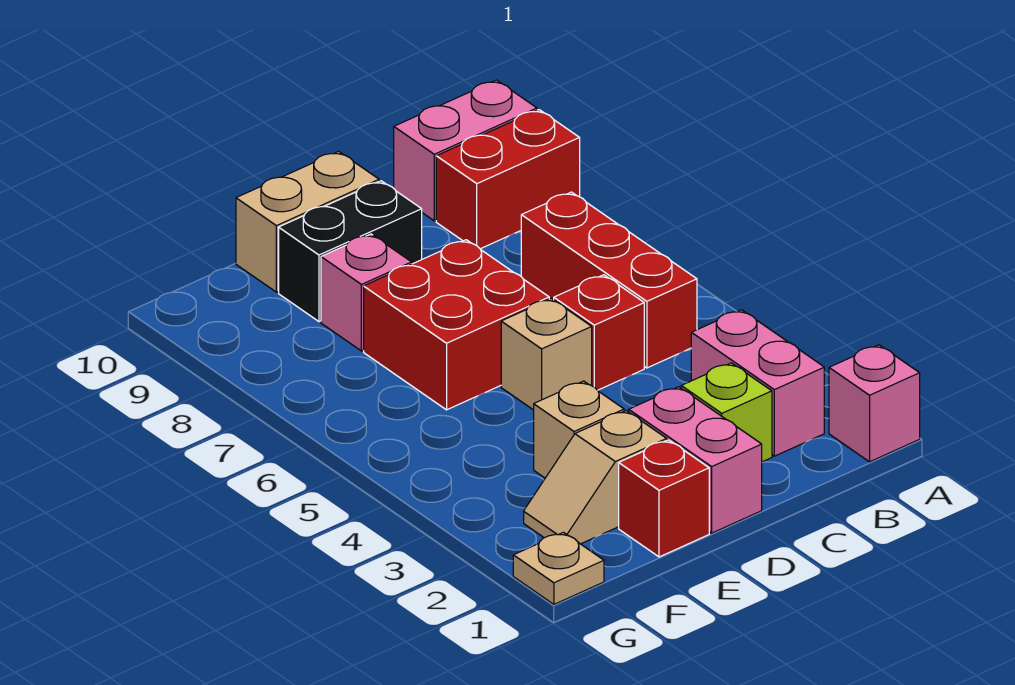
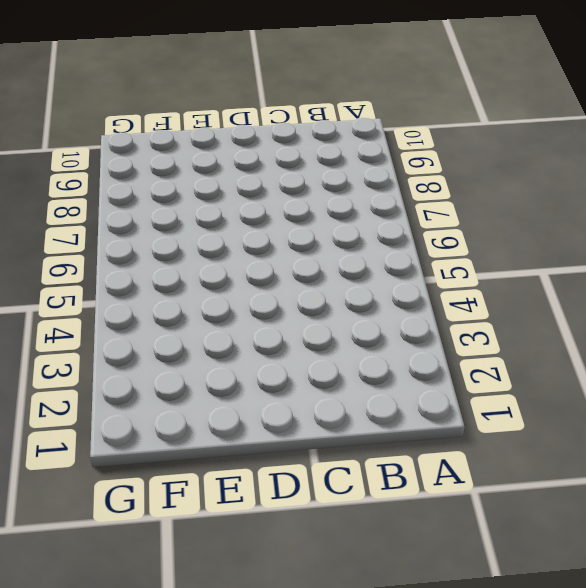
none -> pink brick A1 level 1
none -> red brick A9:B9 level 1
none -> pink brick A10:B10 level 1

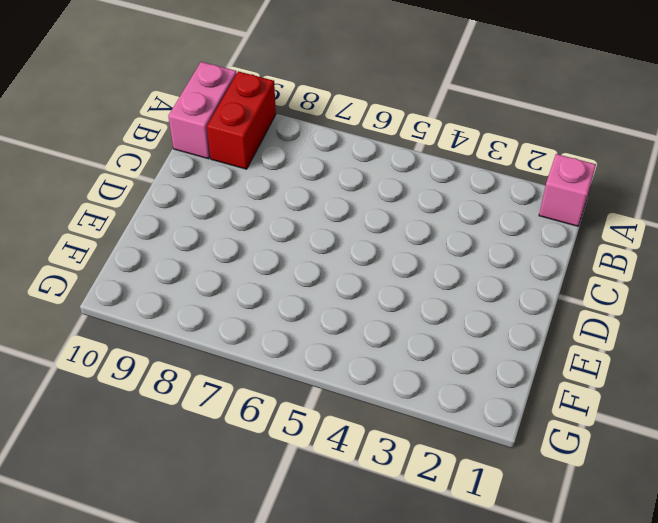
none -> pink brick B2:B3 level 1
none -> red brick B5:B7 level 1
none -> lime brick C2 level 1

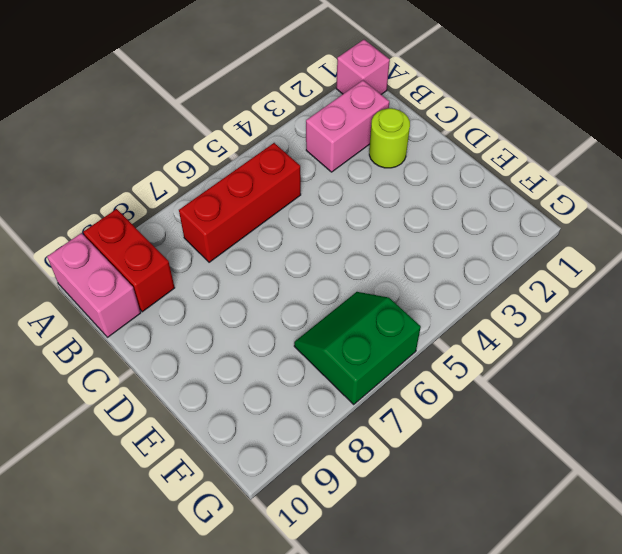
lime round brick C2 level 1 -> lime brick C2 level 1
green slope F6:G7 level 1 top G -> none
none -> red brick C5 level 1
none -> pink brick D1:D2 level 1
none -> tan brick D5 level 1

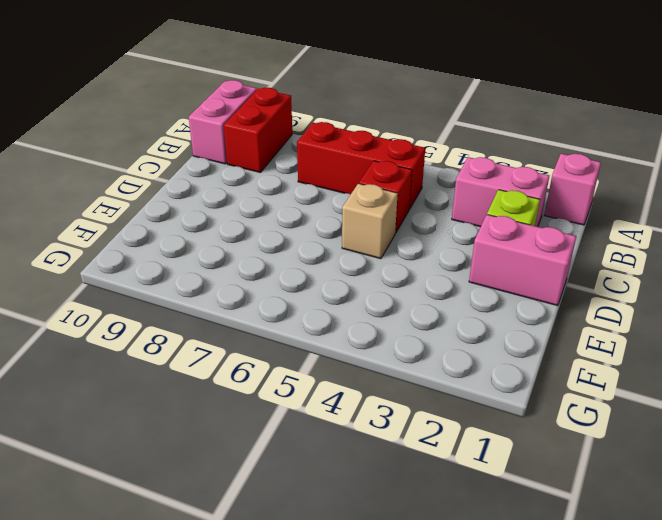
none -> red brick D6:E7 level 1
none -> black brick D9:E9 level 1
none -> tan brick D10:E10 level 1

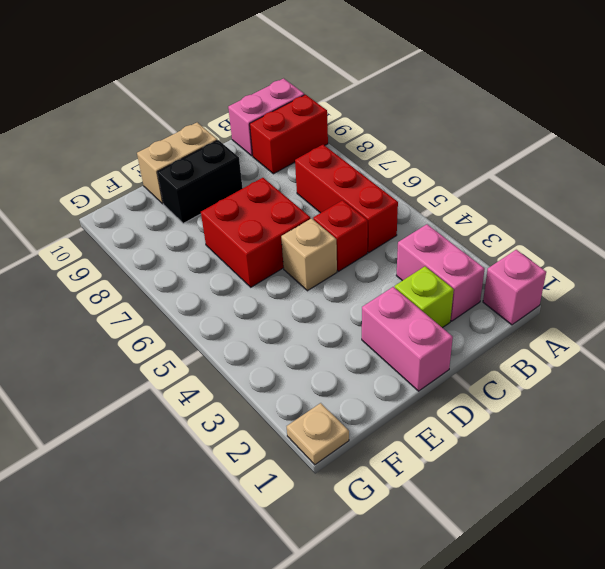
none -> red brick E1 level 1
none -> tan slope E2:F2 level 1 top E
none -> tan brick E3 level 1

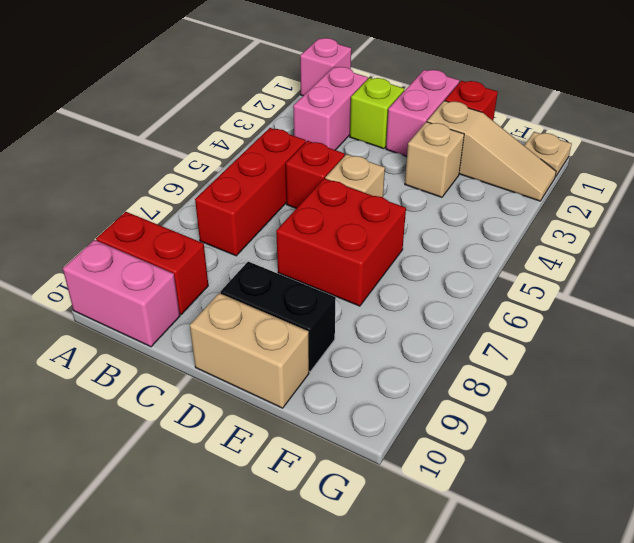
tan slope E2:G2 level 1 top E -> tan slope E2:F2 level 1 top E
none -> pink brick E8 level 1

